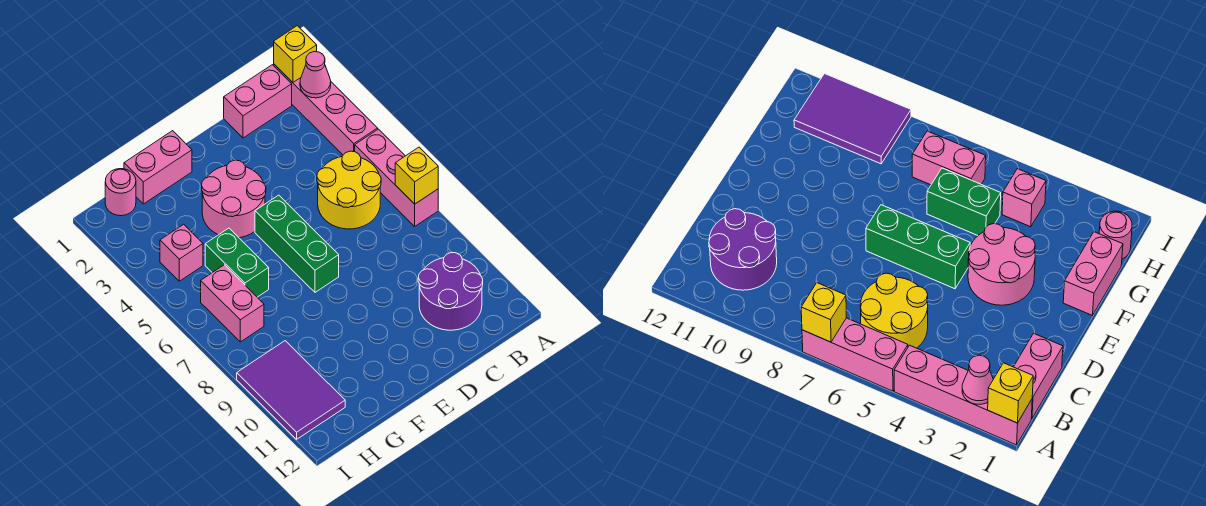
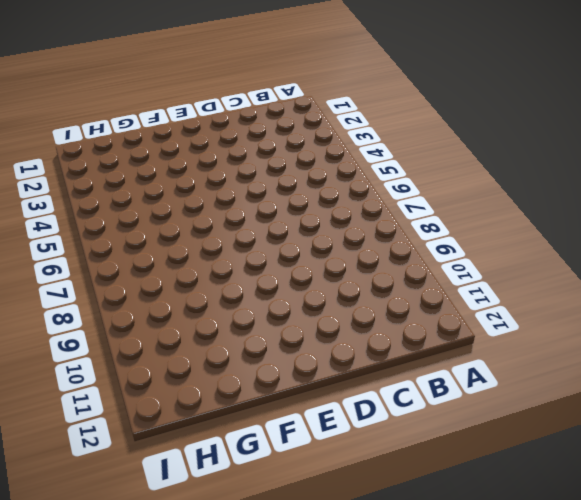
none -> pink brick A1:A4 level 1
none -> pink brick A5:A7 level 1
none -> pink brick B1:C1 level 1

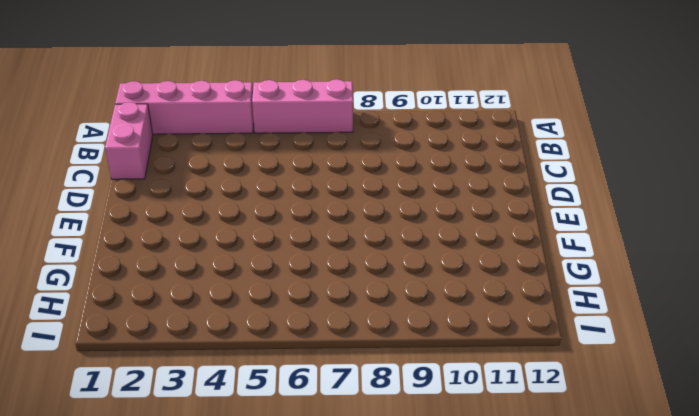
none -> yellow round brick B5:C6 level 1
none -> purple round brick B10:C11 level 1
none -> pink round brick E3:F4 level 1

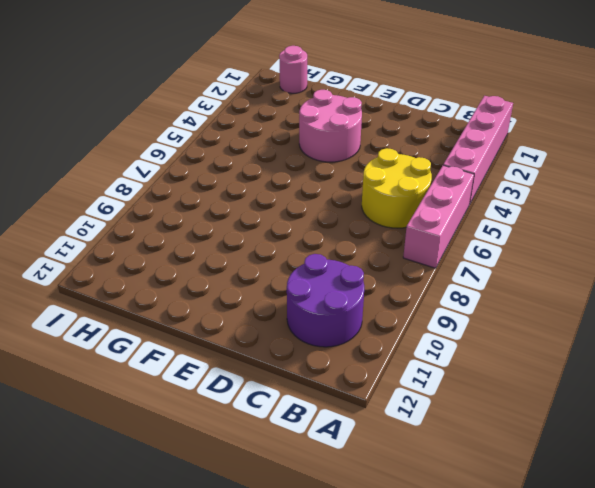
none -> pink brick B1:C1 level 1
none -> green brick E5:E7 level 1
none -> pink brick F1:G1 level 1

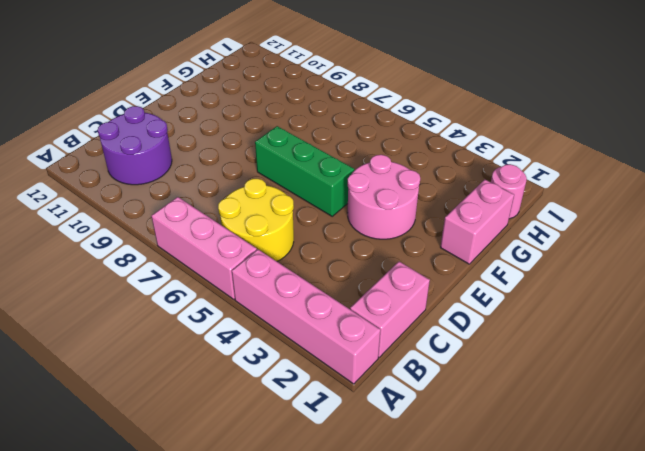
none -> green brick G5:G6 level 1
none -> pink brick H4 level 1
none -> pink brick H6:H7 level 1

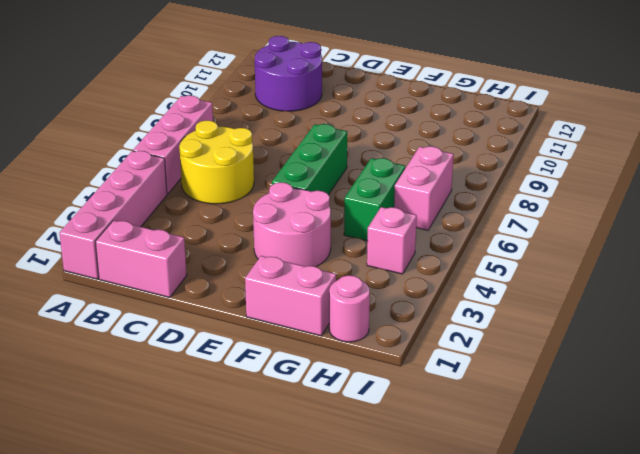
none -> purple tile H9:I11 level 1
none -> yellow brick A1 level 2
none -> pink cone A2 level 2

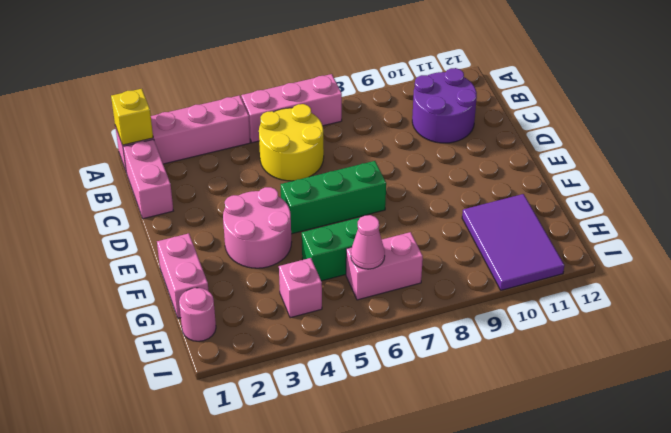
purple tile G10:I11 level 1 -> purple tile H9:I11 level 1
pink cone H6 level 2 -> pink cone A2 level 2
none -> yellow brick A7 level 2

